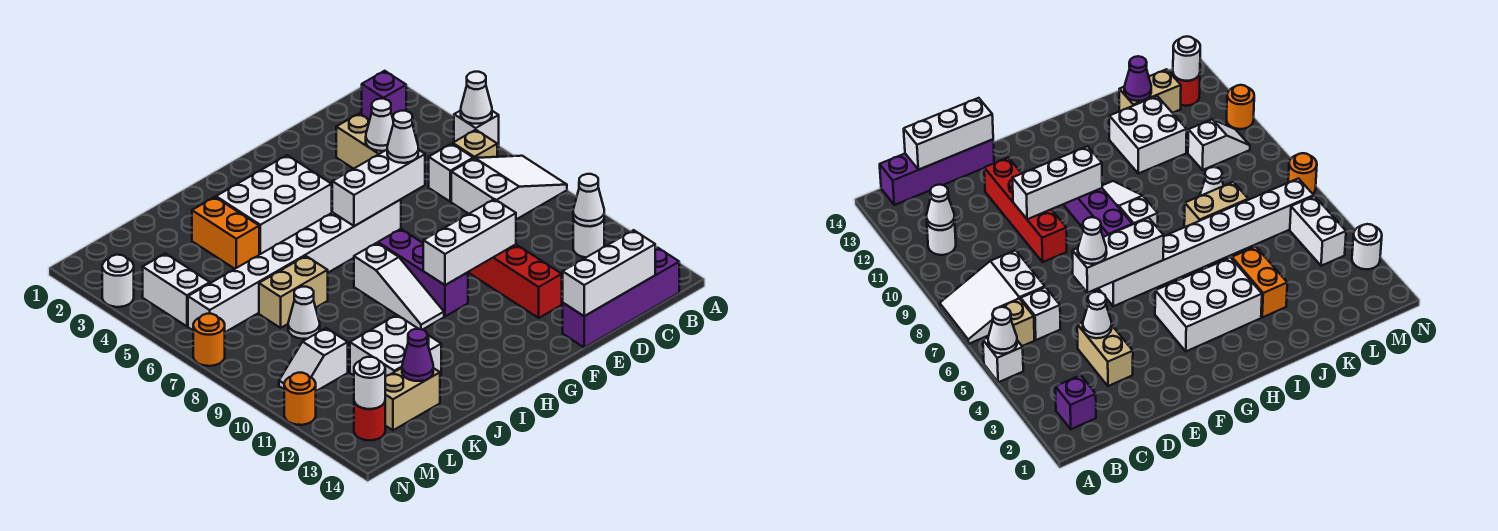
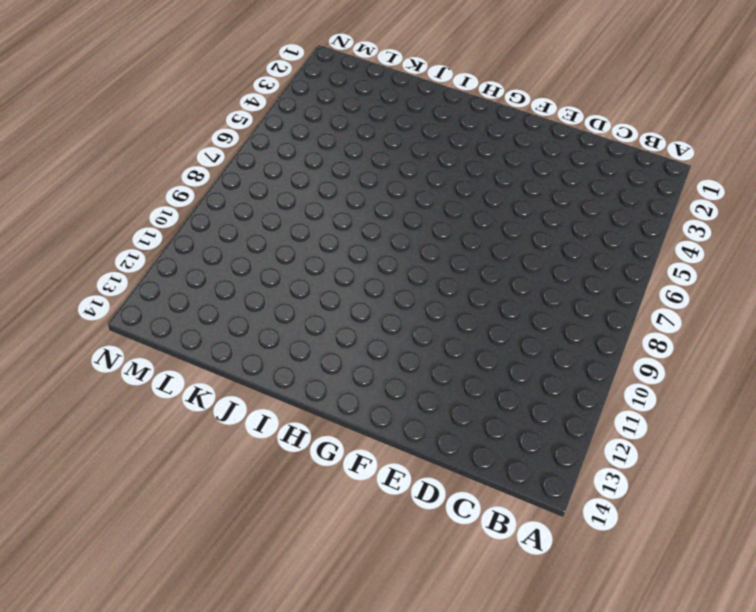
none -> white brick A5 level 1
none -> white slope A7:C8 level 1 top C
none -> purple brick B2 level 1
none -> tan brick B6 level 1

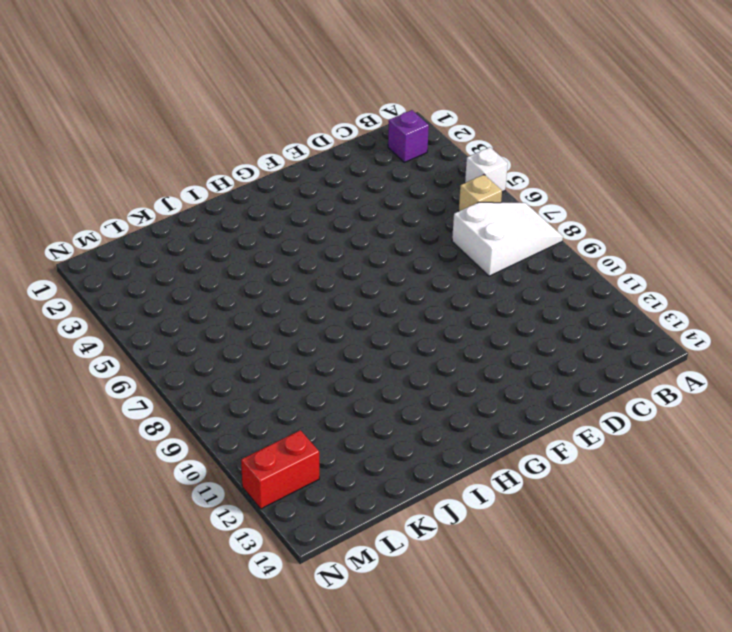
red brick M12:N12 level 1 -> none
none -> white round brick B11 level 1
none -> purple brick B14:E14 level 1
none -> white brick C6 level 1
none -> tan brick D3:D4 level 1

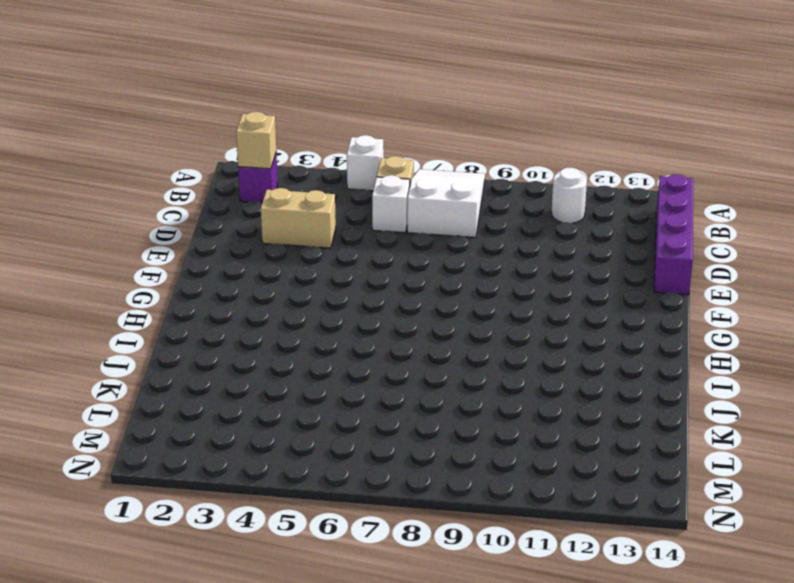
tan brick B2 level 2 -> none
none -> red brick E9:E12 level 1
none -> white brick F6:M6 level 1
none -> white brick G3:I4 level 1
none -> purple brick G8:G10 level 1

